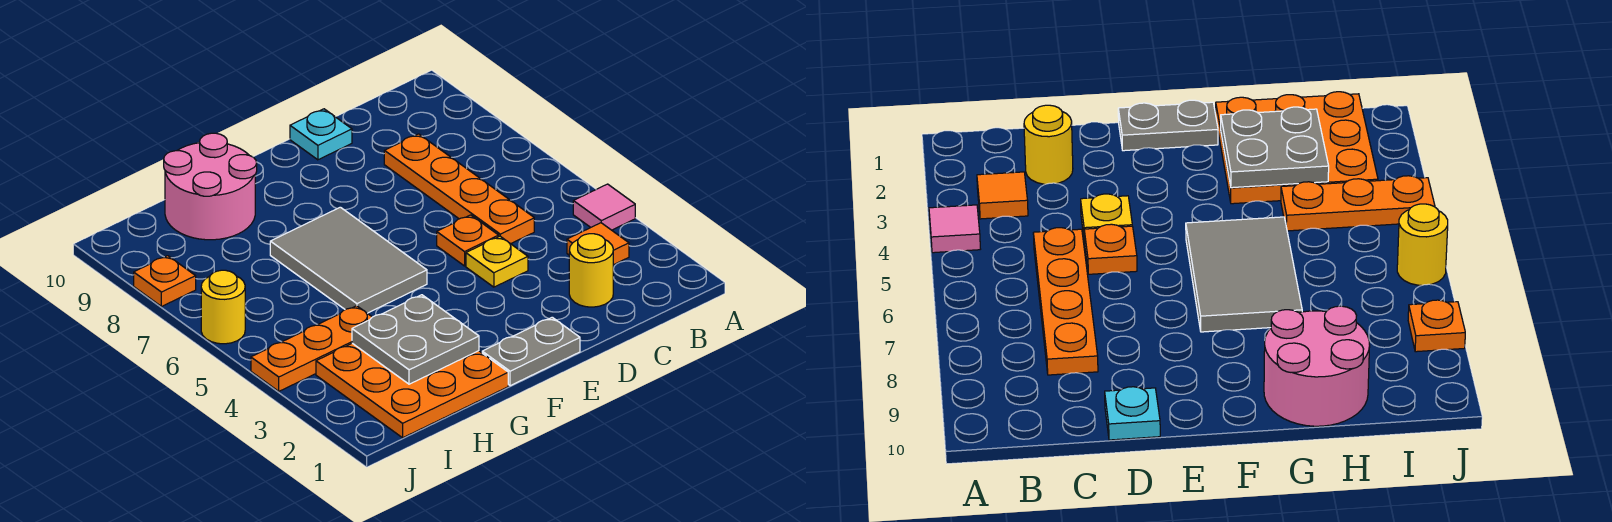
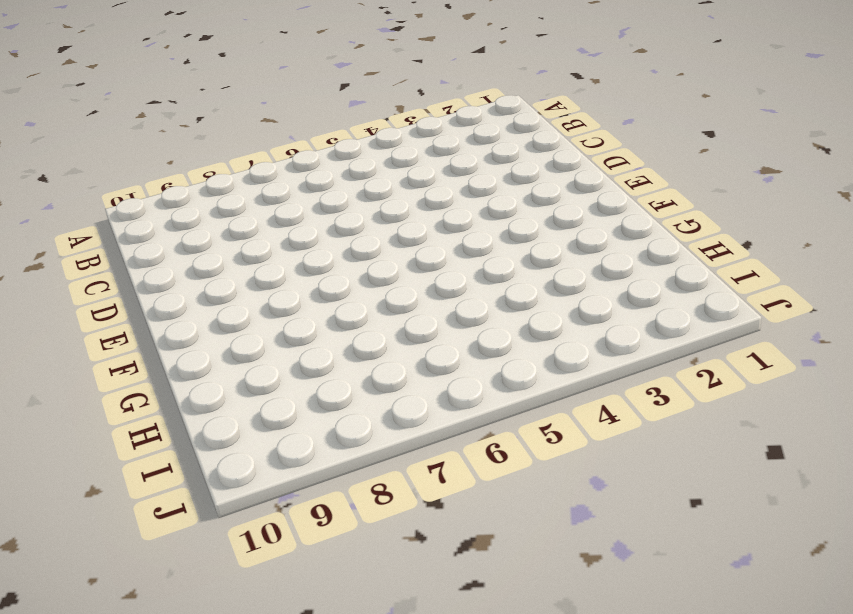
none -> pink tile A4 level 1
none -> orange tile B3 level 1
none -> yellow round brick C2 level 1

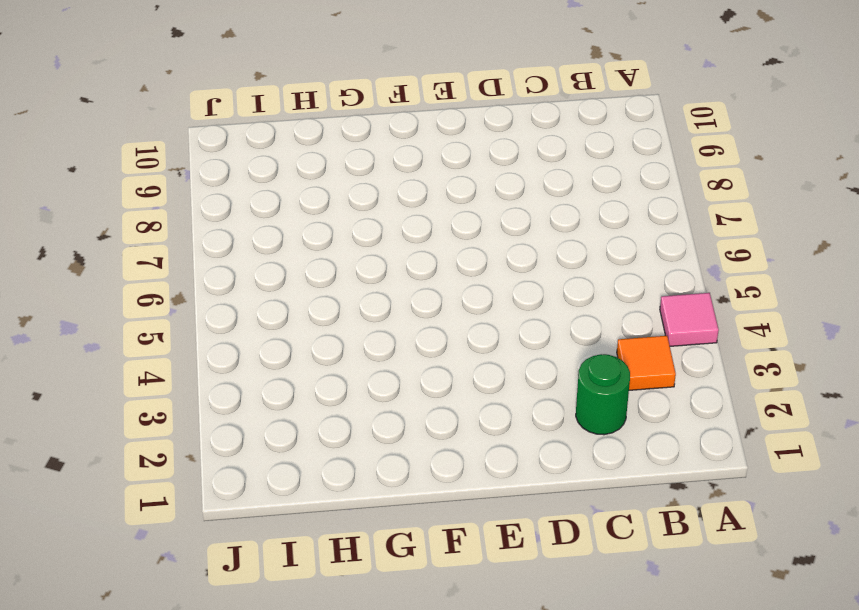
green round brick C2 level 1 -> yellow round brick C2 level 1
none -> orange plate C5:C8 level 1
none -> yellow plate D4 level 1
none -> orange plate D5 level 1

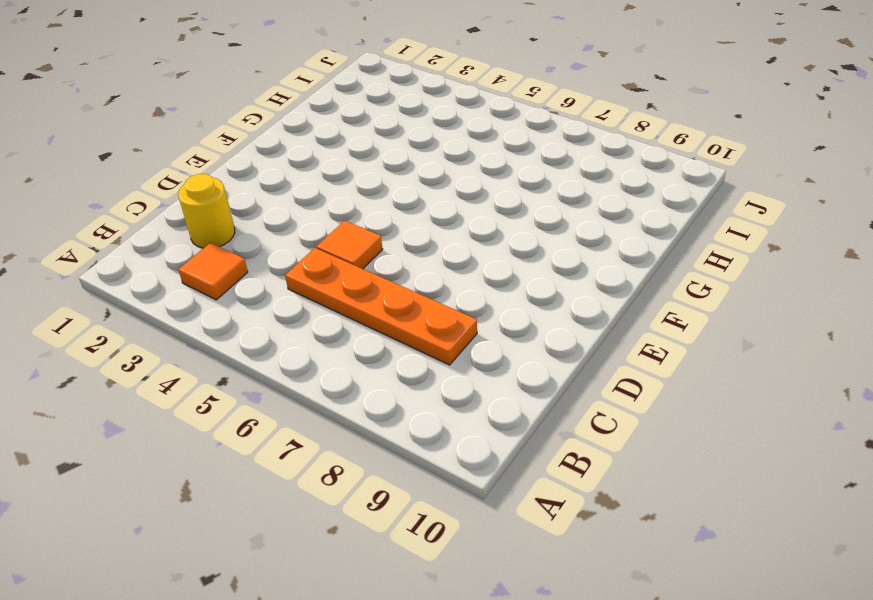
orange tile D5 level 1 -> orange plate D5 level 1
none -> pink tile A4 level 1
none -> yellow plate D4 level 1
none -> cyan plate D10 level 1

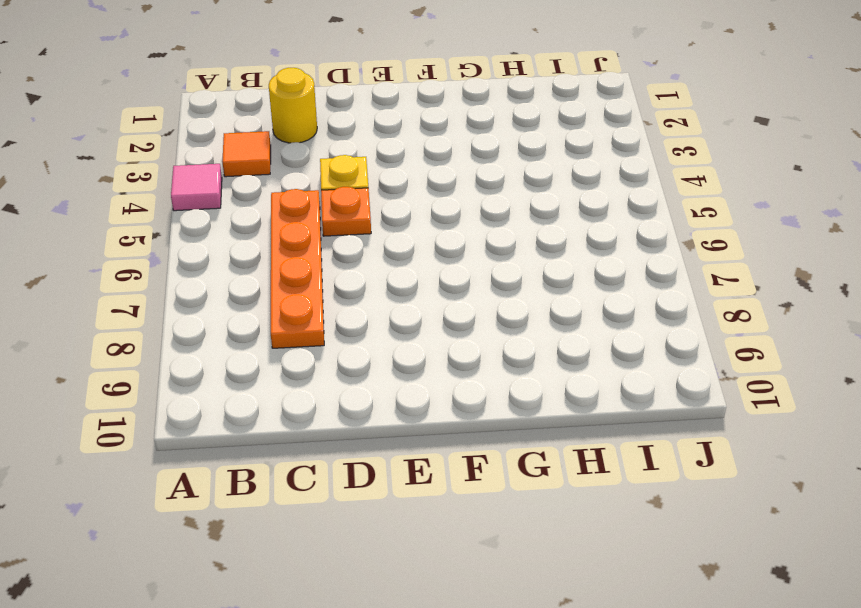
none -> cyan plate D10 level 1
none -> grey plate E1:F1 level 1
none -> grey tile F5:G7 level 1

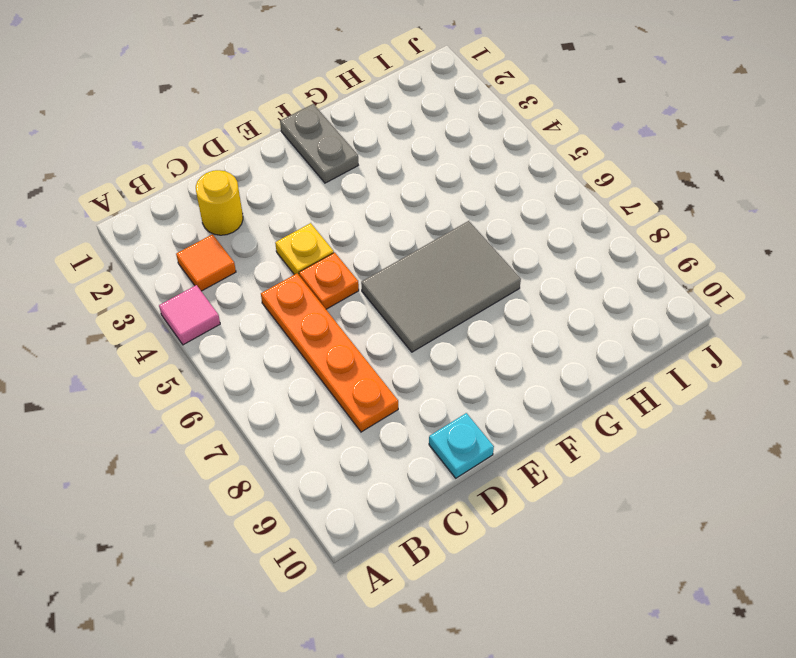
grey tile E6:G7 level 1 -> grey tile F5:G7 level 1
grey plate F1:F2 level 1 -> grey plate E1:F1 level 1
none -> orange plate G1:I3 level 1
none -> pink round brick G9:H10 level 1
none -> orange plate H4:J4 level 1

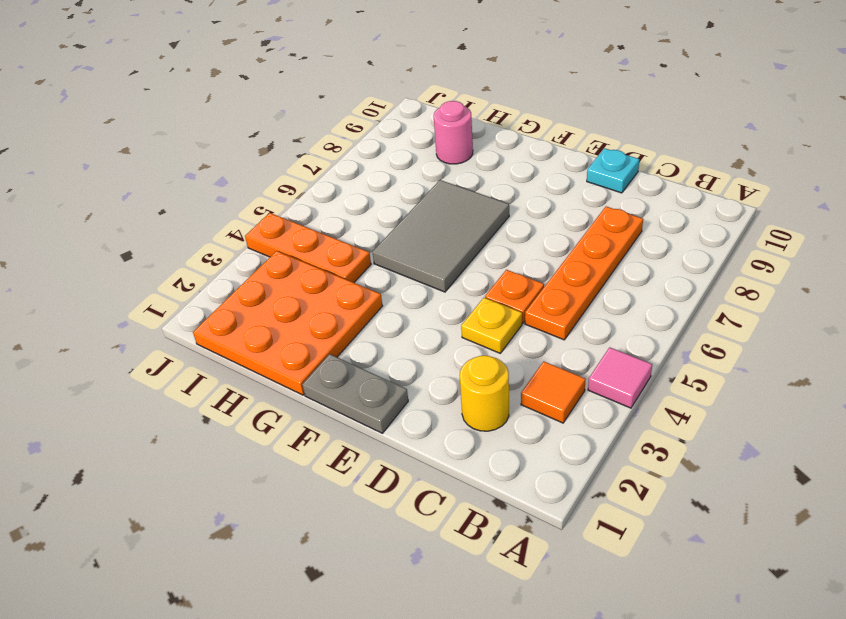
pink round brick H9 level 1 -> pink round brick G9:H10 level 1
none -> yellow round brick J6 level 1
none -> orange plate J8 level 1
none -> grey plate G2:H3 level 2

